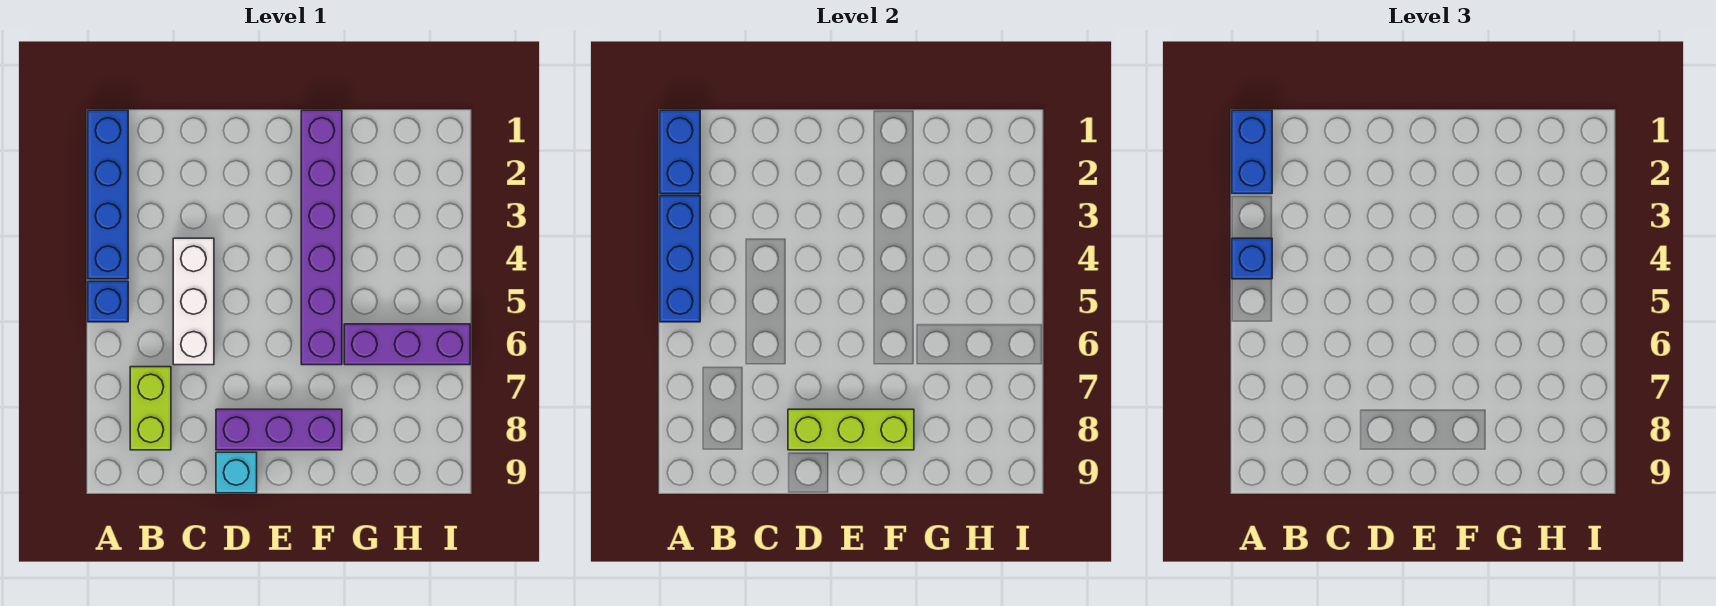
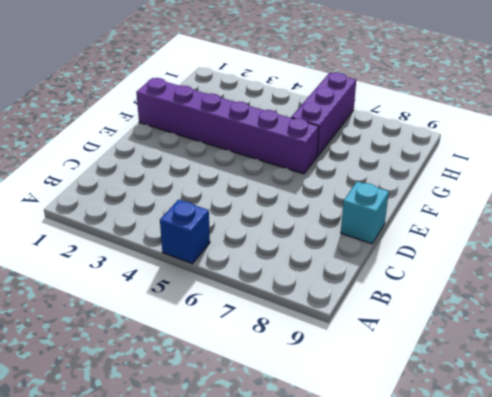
none -> blue brick A1:A4 level 1
none -> lime brick B7:B8 level 1
none -> white brick C4:C6 level 1

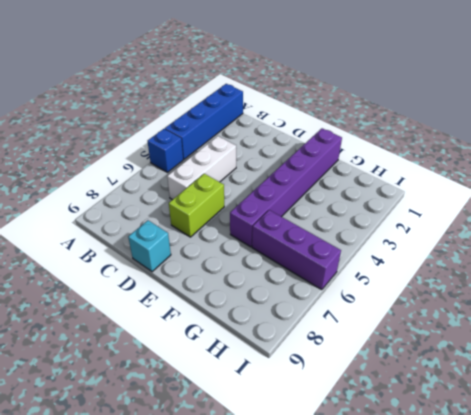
lime brick D6:D7 level 1 -> lime brick B7:B8 level 1
none -> purple brick D8:F8 level 1
none -> blue brick A1:A2 level 2
none -> blue brick A3:A5 level 2

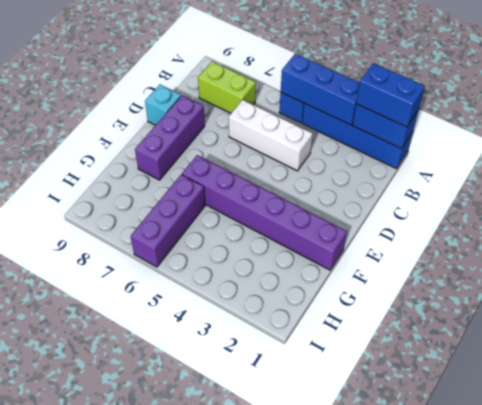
none -> lime brick D8:F8 level 2
none -> blue brick A4 level 3

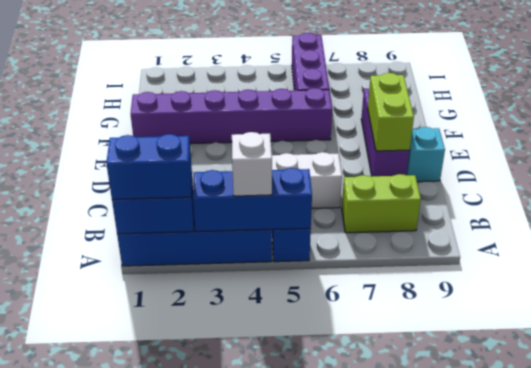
white brick A4 level 3 -> blue brick A4 level 3
lime brick D8:E8 level 2 -> lime brick D8:F8 level 2

